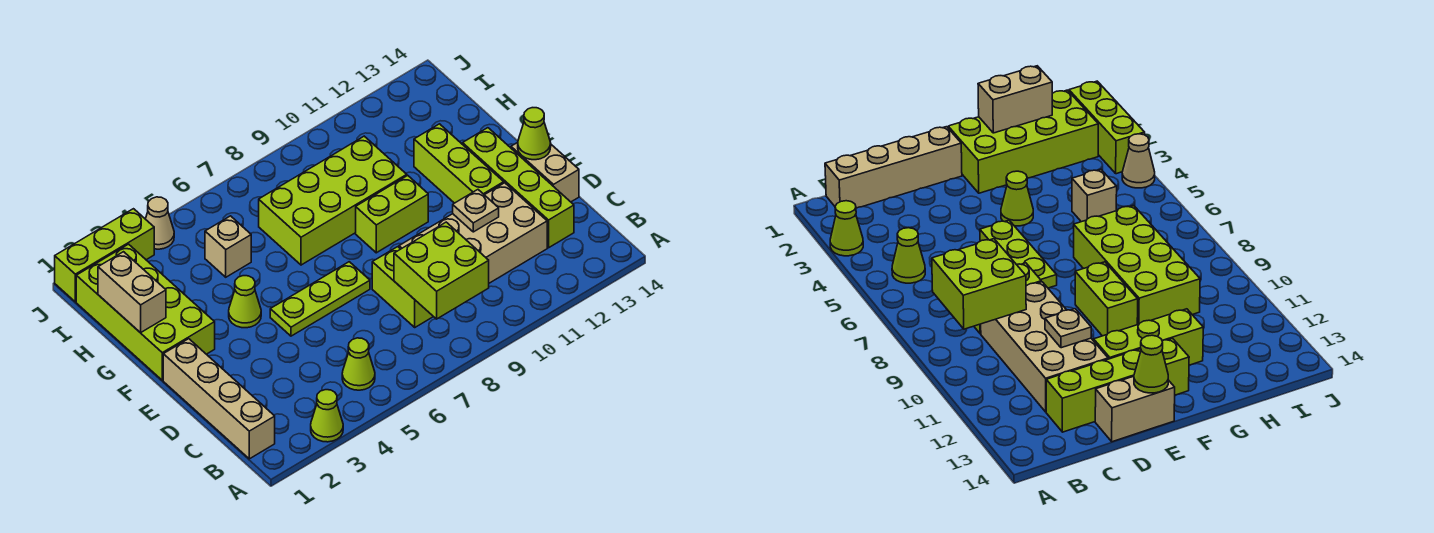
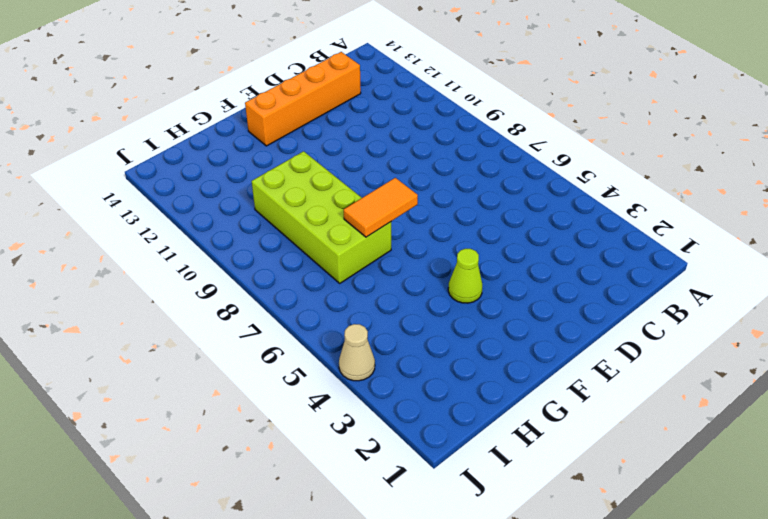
orange brick C13:F13 level 1 -> lime brick C13:F13 level 1
orange tile F7:G7 level 2 -> none
none -> lime cone A3 level 1
none -> tan brick B1:E1 level 1
none -> lime cone B5 level 1

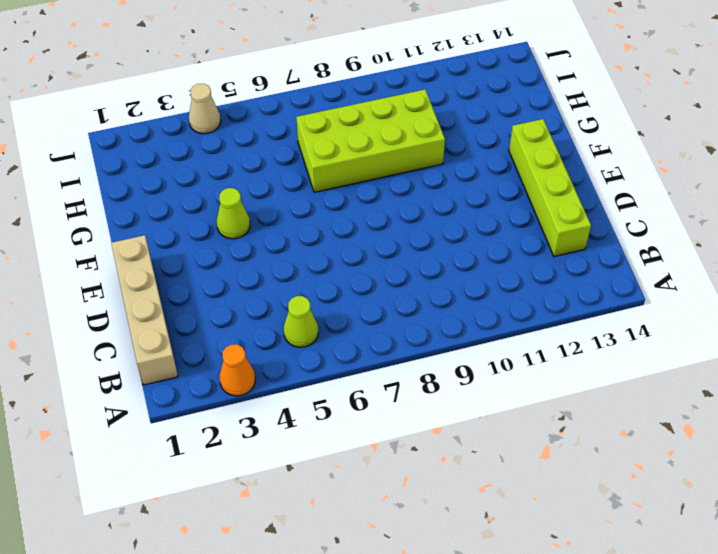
orange cone A3 level 1 -> lime cone A3 level 1
none -> lime brick C8:D8 level 1
none -> tan brick C9:D12 level 1
none -> tan brick D14:E14 level 1

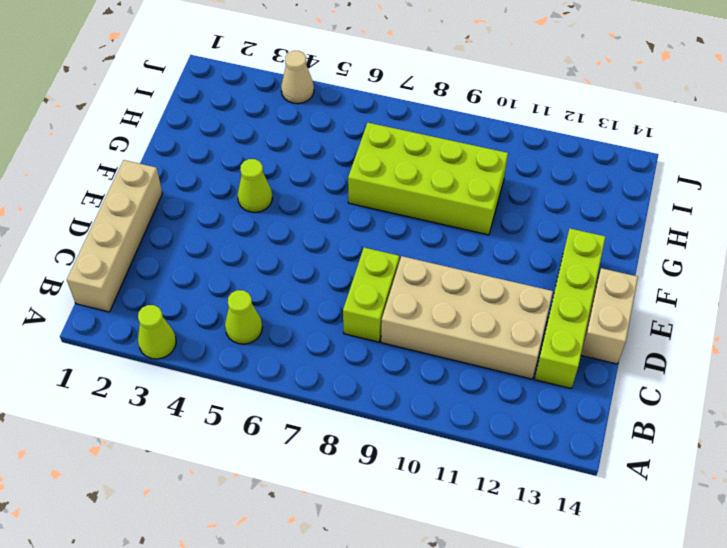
none -> lime plate E5:E7 level 1
none -> lime brick E12:G12 level 1
none -> lime brick F1:I2 level 1

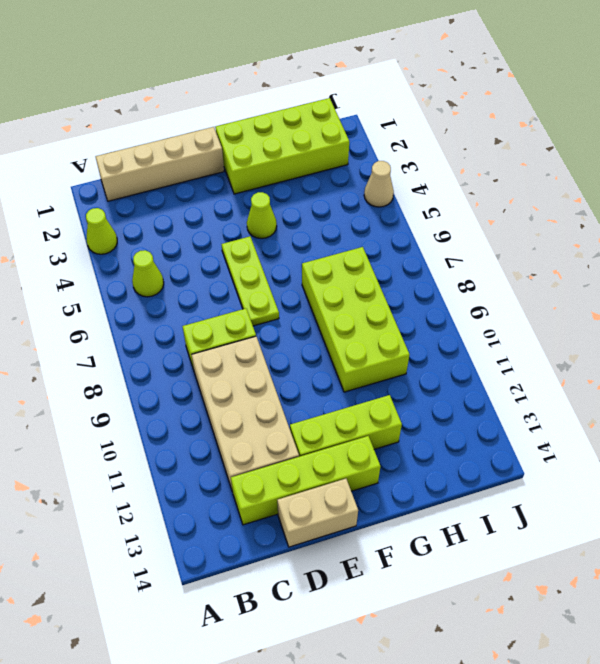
none -> lime brick F9:F10 level 1
none -> tan brick H5 level 1
none -> lime brick J1:J3 level 1

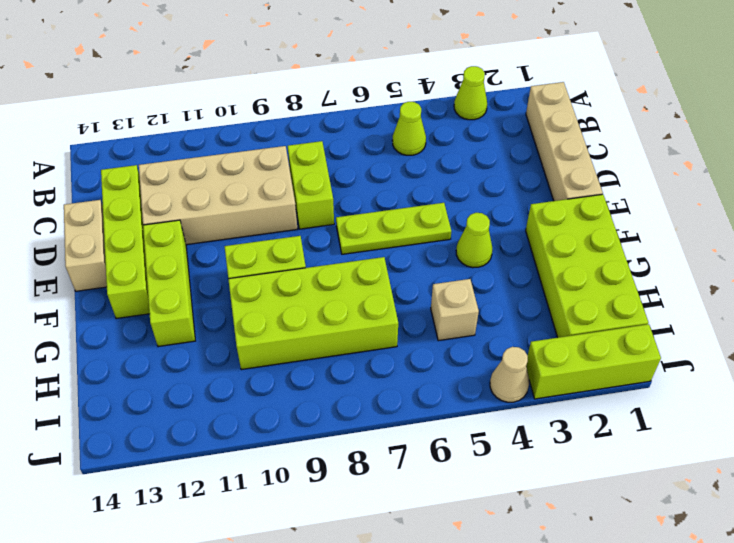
none -> lime brick B8:C9 level 2
none -> tan plate D11 level 2
none -> lime cone E14 level 2

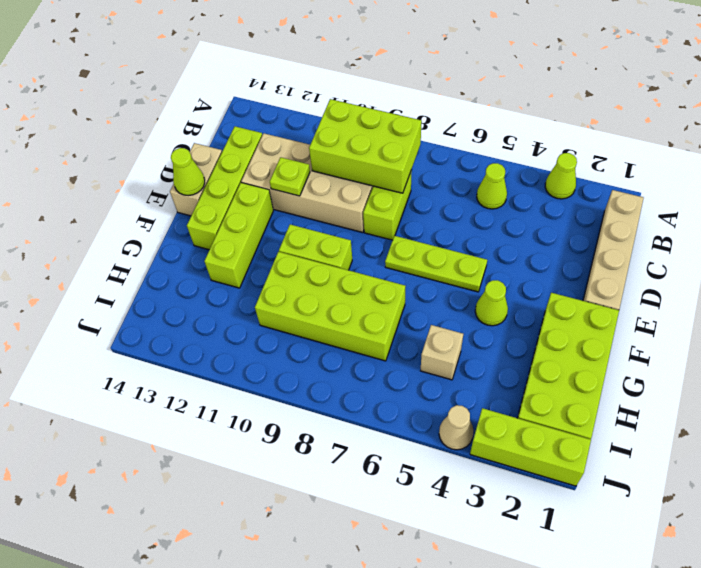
lime brick B8:C10 level 2 -> lime brick B8:C9 level 2
lime plate D11 level 2 -> tan plate D11 level 2
none -> tan brick G1:H1 level 2

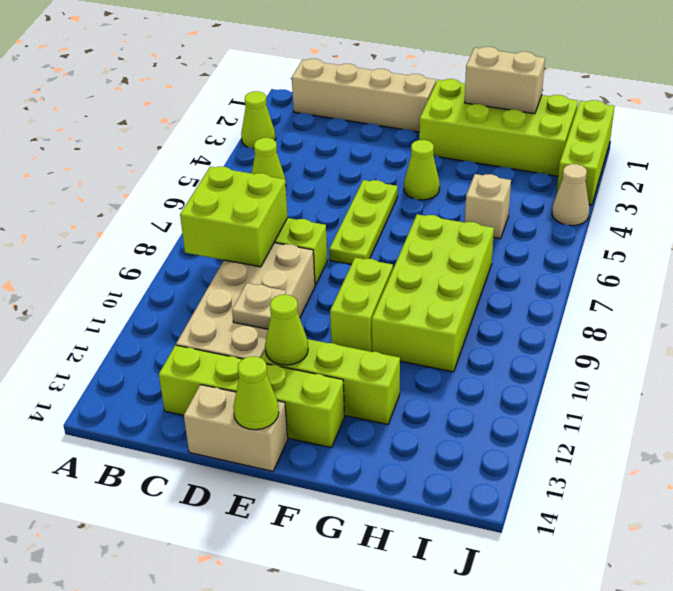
lime cone E12 level 2 -> none

